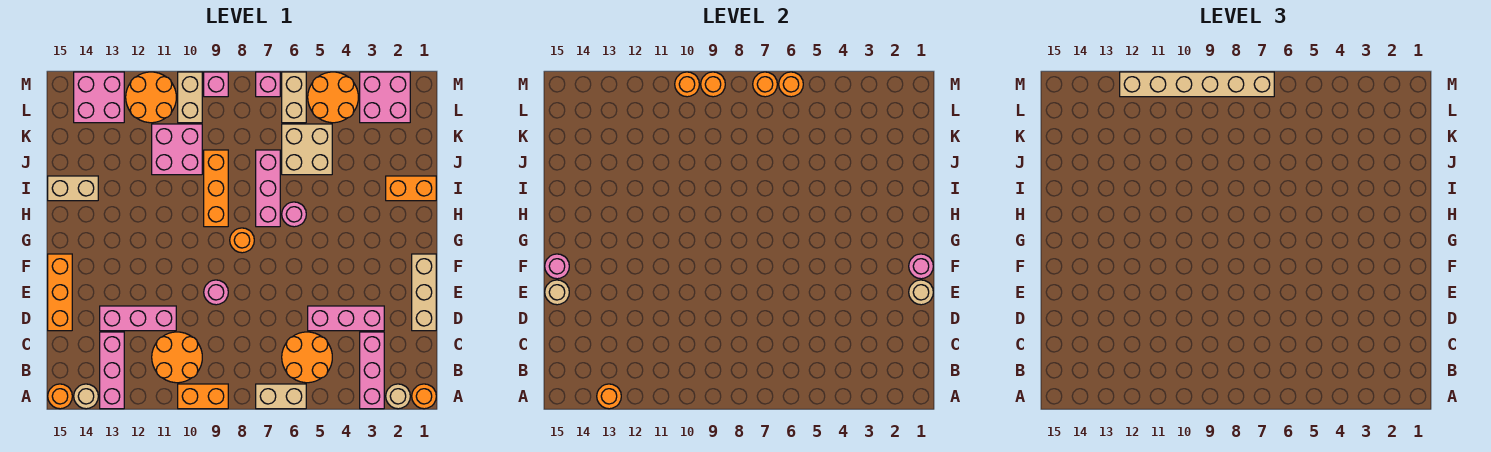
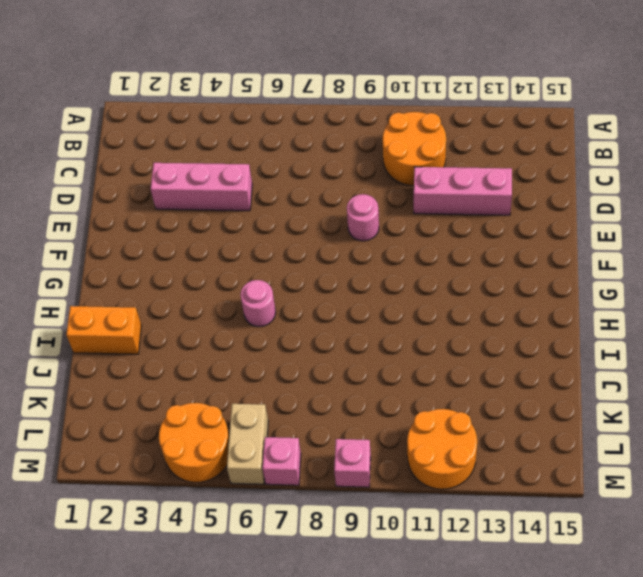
none -> orange round brick A1 level 1
none -> tan round brick A2 level 1
none -> pink brick A3:C3 level 1
none -> tan brick A6:A7 level 1

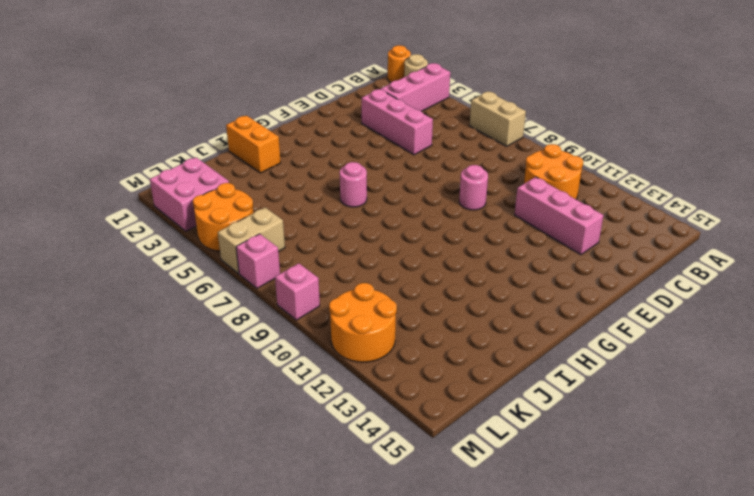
none -> orange brick A9:A10 level 1
none -> pink brick A13:C13 level 1
none -> tan round brick A14 level 1
none -> orange round brick A15 level 1

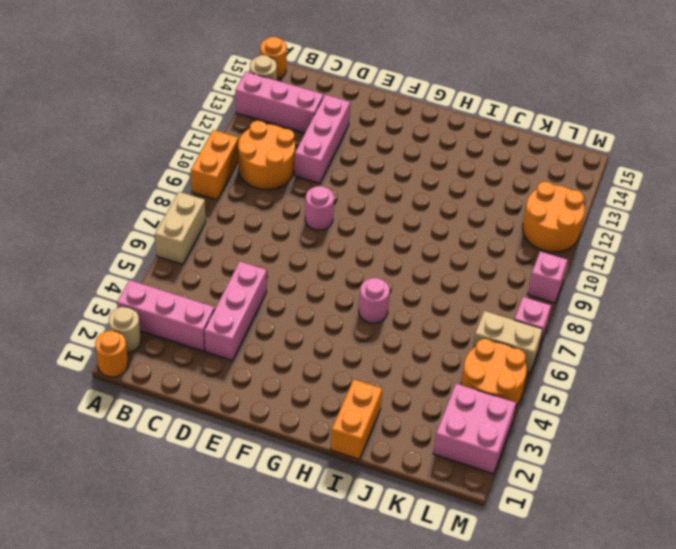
none -> orange round brick B5:C6 level 1
none -> tan brick D1:F1 level 1
none -> orange brick D15:F15 level 1
none -> orange round brick G8 level 1

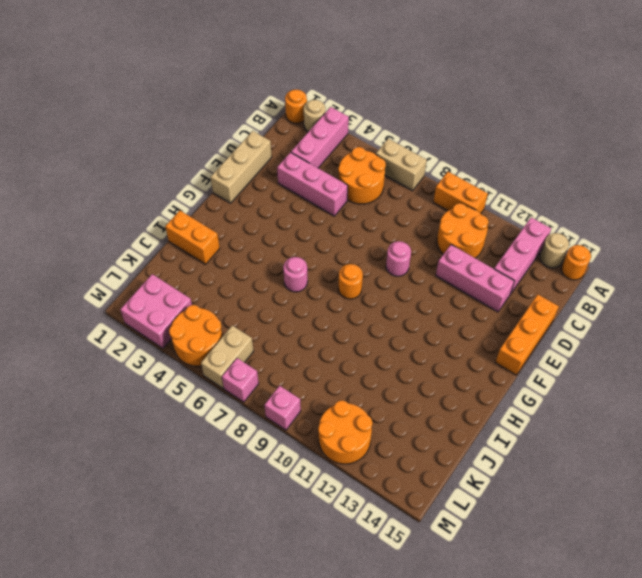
none -> pink brick H7:J7 level 1
none -> orange brick H9:J9 level 1
none -> tan brick I14:I15 level 1
none -> tan brick J5:K6 level 1

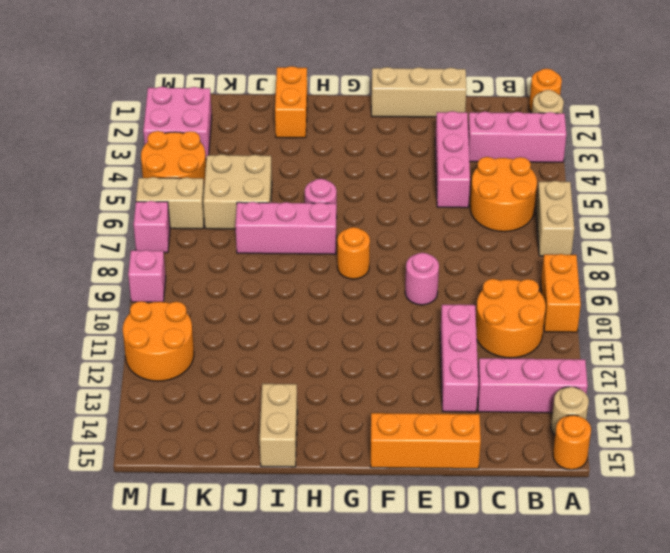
none -> orange brick H9:J9 level 1
none -> pink brick J10:K11 level 1
none -> tan brick L10:M10 level 1
none -> pink brick L13:M14 level 1

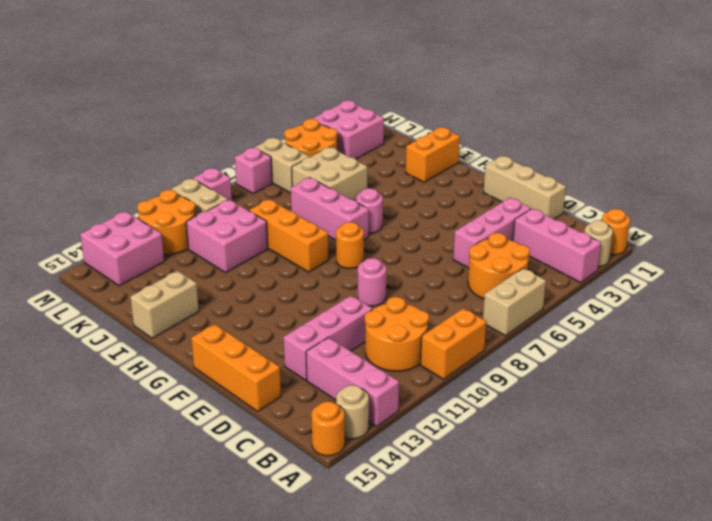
none -> orange round brick A13 level 2
none -> tan round brick E1 level 2
none -> tan round brick E15 level 2
none -> pink round brick F1 level 2

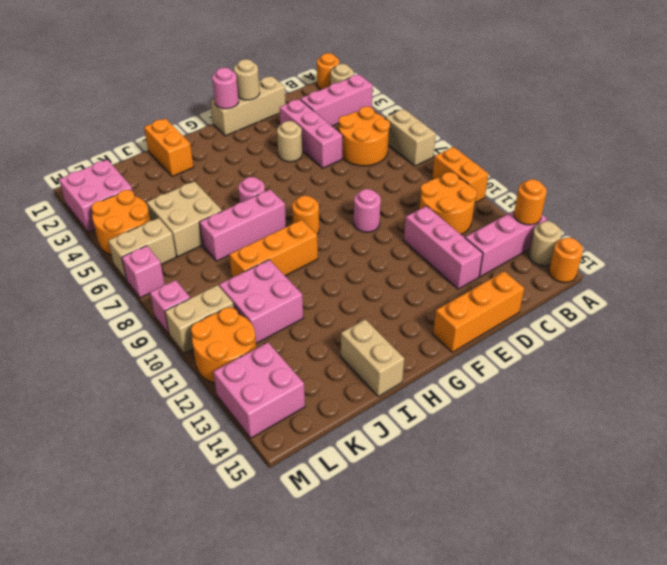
tan round brick E4 level 1 -> tan round brick E15 level 2
none -> pink round brick F15 level 2
none -> orange round brick M6 level 2
none -> orange round brick M7 level 2
none -> orange round brick M9 level 2

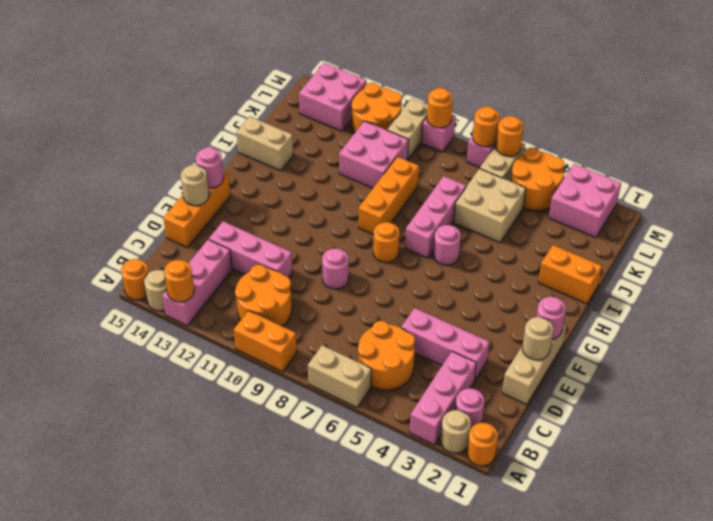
pink round brick B2 level 1 -> none
none -> orange round brick M10 level 2
none -> tan brick M7:M12 level 3

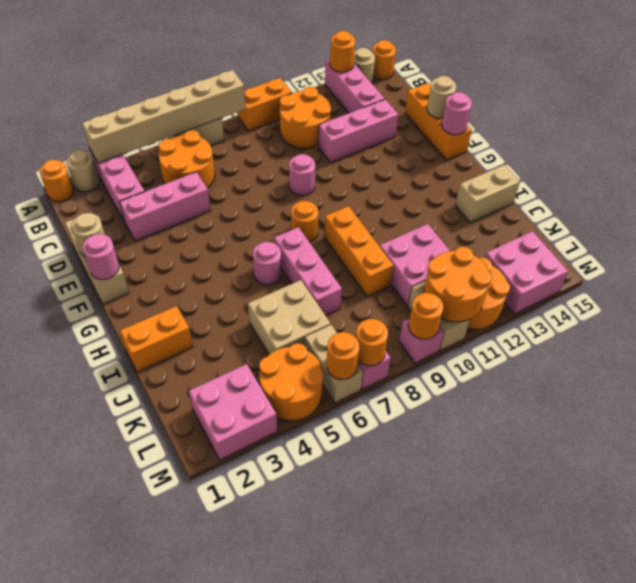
tan brick A3:A8 level 2 -> tan brick M7:M12 level 3
orange round brick L10:M11 level 2 -> orange round brick M10 level 2

